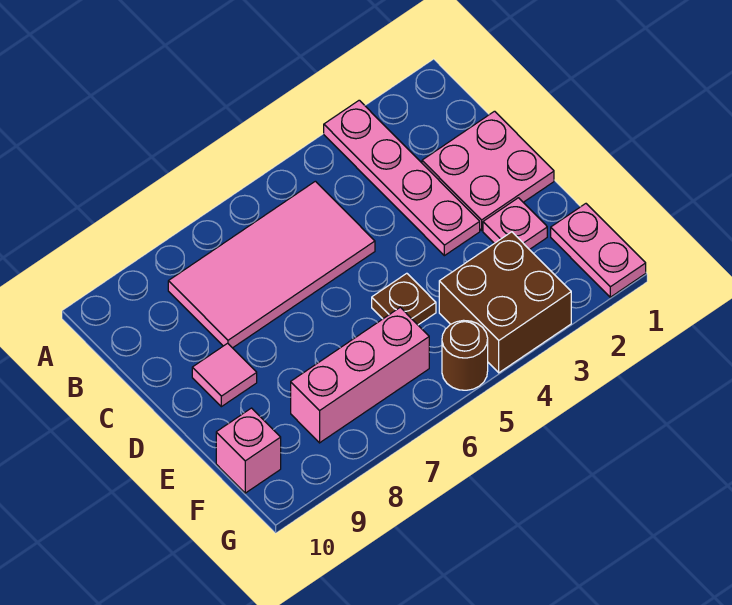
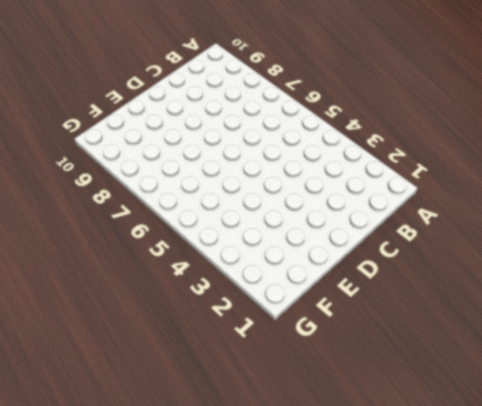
none -> pink plate A3:D3 level 1
none -> pink tile B5:C8 level 1

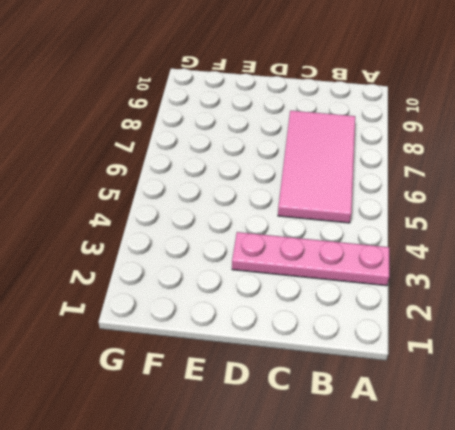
none -> pink plate C1:D2 level 1
none -> pink tile D9 level 1

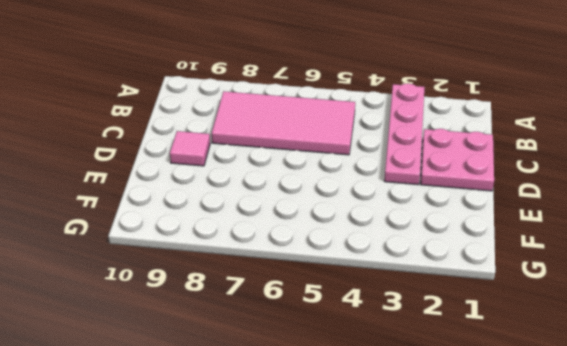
none -> pink plate E2 level 1
none -> brown plate E5 level 1

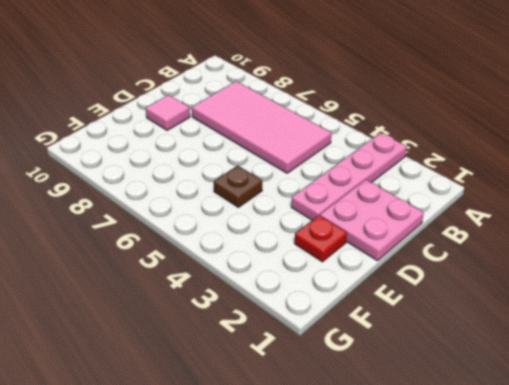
red plate E2 level 1 -> pink plate E2 level 1
none -> pink plate F1:G1 level 1
none -> brown brick F3:G4 level 1

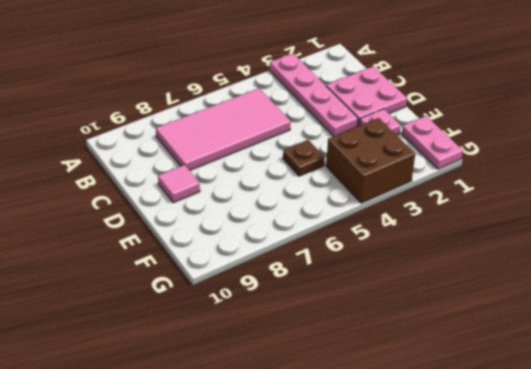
none -> pink brick F6:F8 level 1
none -> pink brick F10 level 1

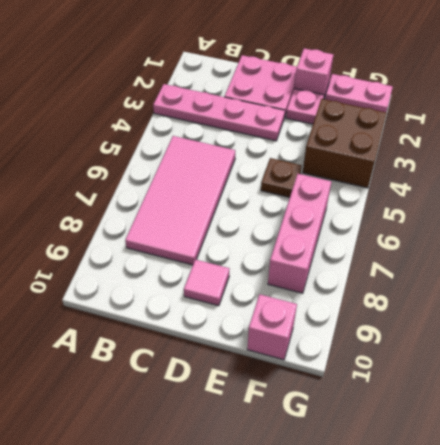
pink brick E1 level 1 -> none
none -> brown round brick G5 level 1

